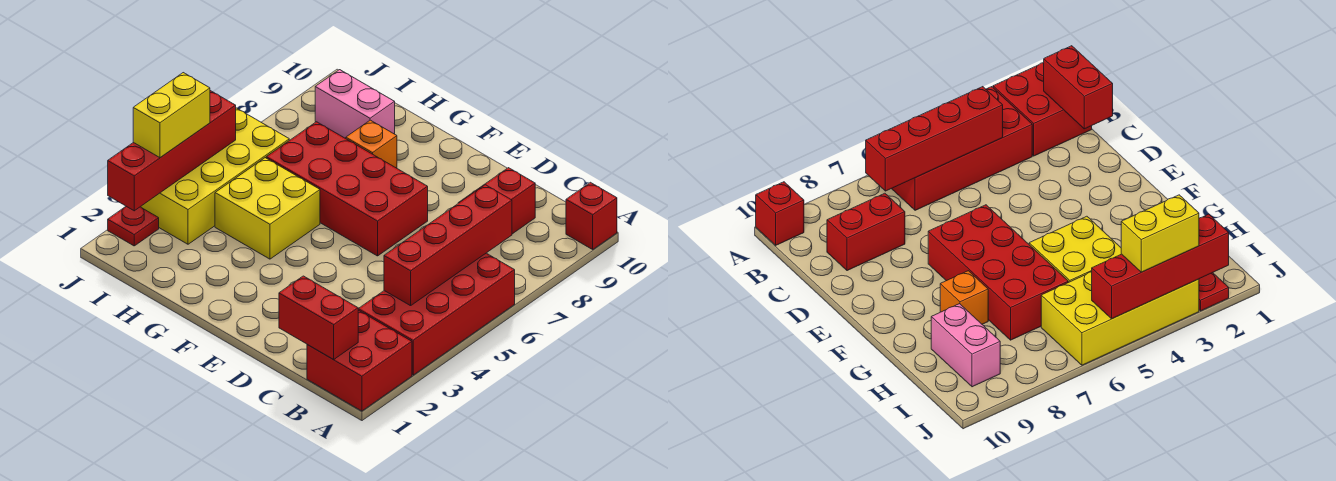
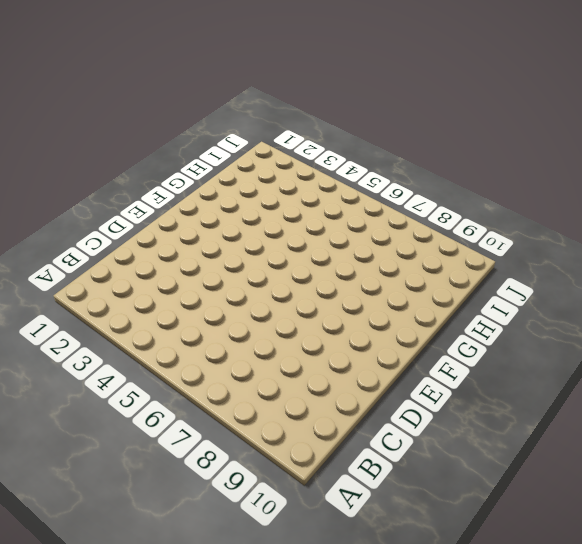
none -> red brick A1:B2 level 1
none -> red brick A3:B6 level 1
none -> red brick A10 level 1

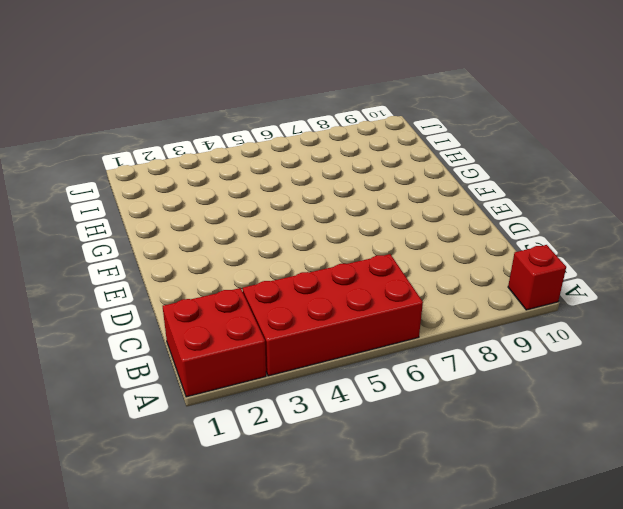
none -> red brick C8:C9 level 1
none -> red brick E6:H7 level 1
none -> yellow brick G4:H5 level 1

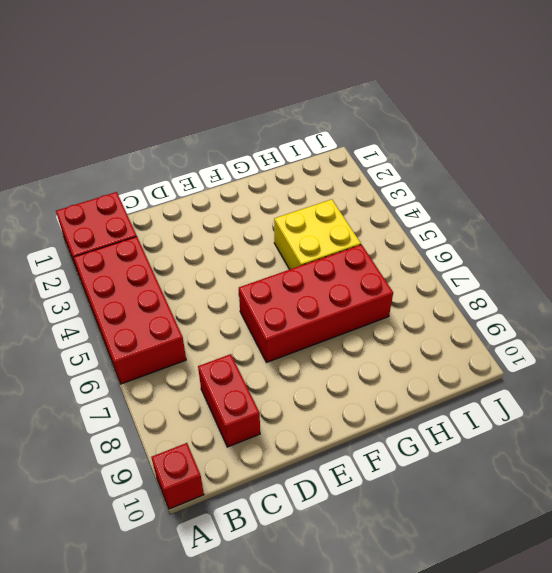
none -> orange brick G8 level 1
none -> pink brick H9:I9 level 1
none -> yellow brick I3:J6 level 1

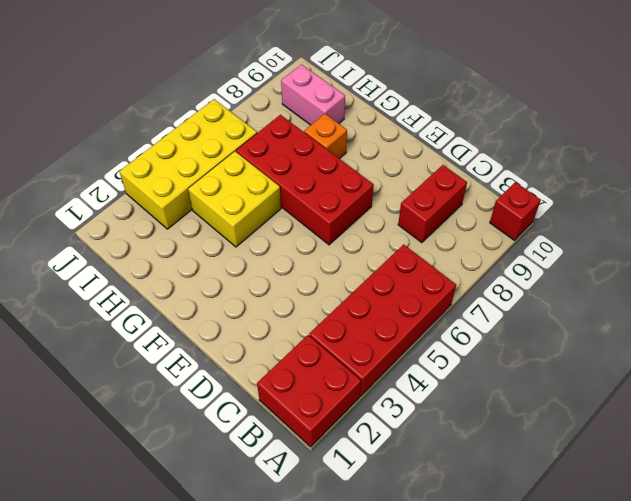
none -> red plate J2 level 1
none -> red brick B1:C1 level 2
none -> red brick B4:B7 level 2

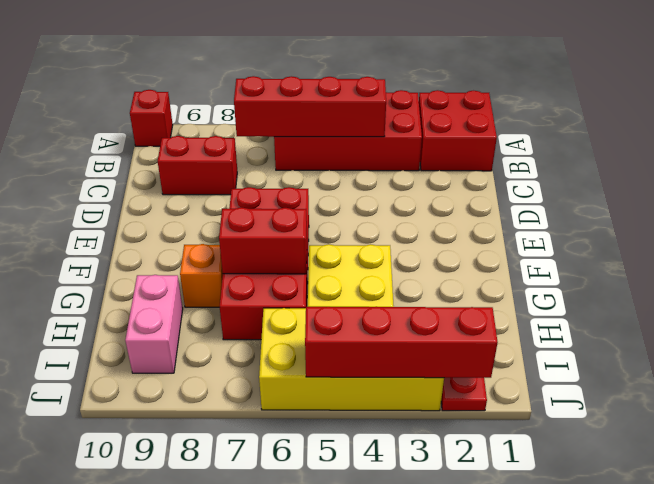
red brick G6:G7 level 2 -> red brick B1:C1 level 2
none -> yellow brick J3:J4 level 3

